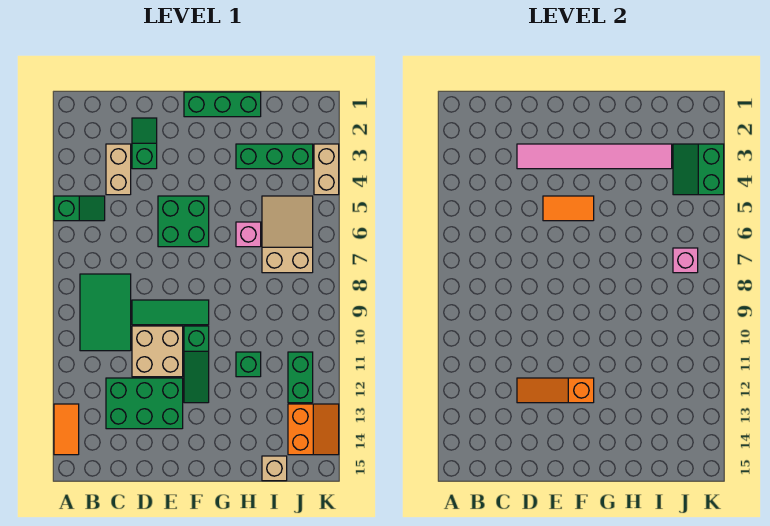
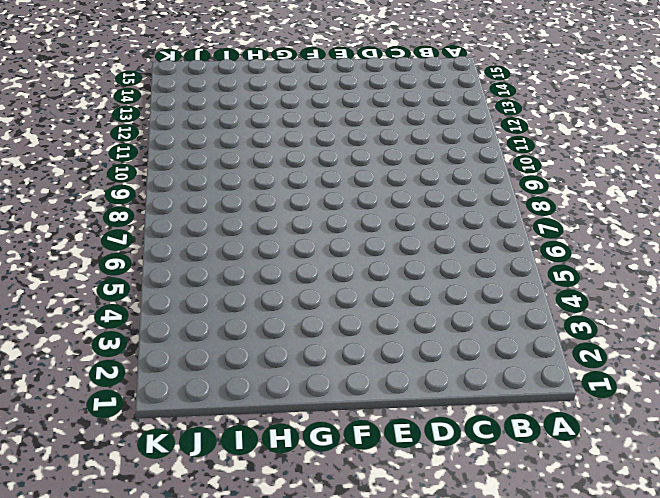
none -> green slope A5:B5 level 1 top A
none -> orange tile A13:A14 level 1
none -> green tile B8:C10 level 1

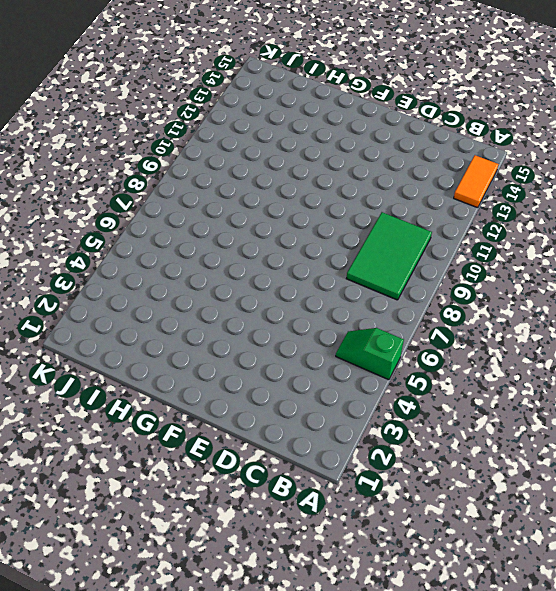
none -> tan brick C3:C4 level 1
none -> green brick C12:E13 level 1
none -> green slope D2:D3 level 1 top 3

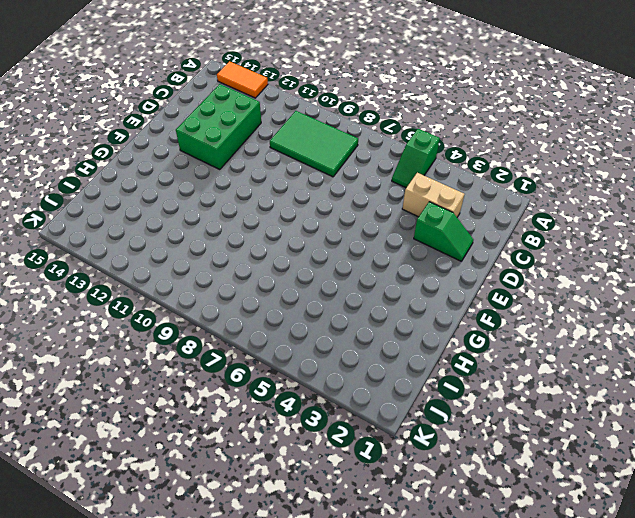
none -> green tile D9:F9 level 1
none -> tan brick D10:E11 level 1
none -> green brick E5:F6 level 1

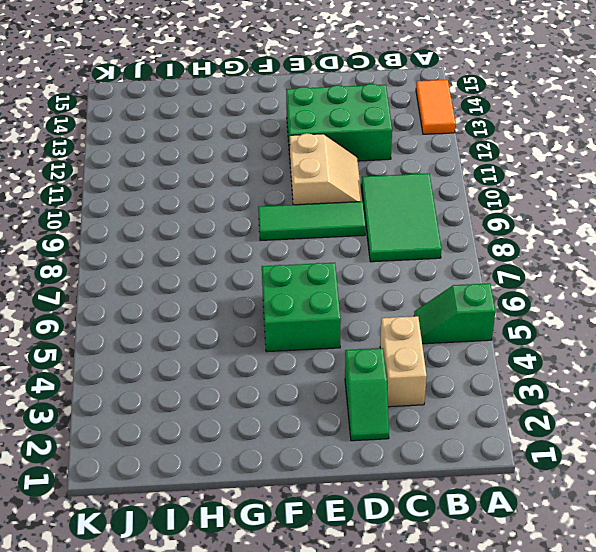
tan slope D10:E11 level 1 top E -> tan brick D10:E11 level 1
none -> green brick F1:H1 level 1
none -> green slope F10:F12 level 1 top 10
none -> green brick H3:J3 level 1

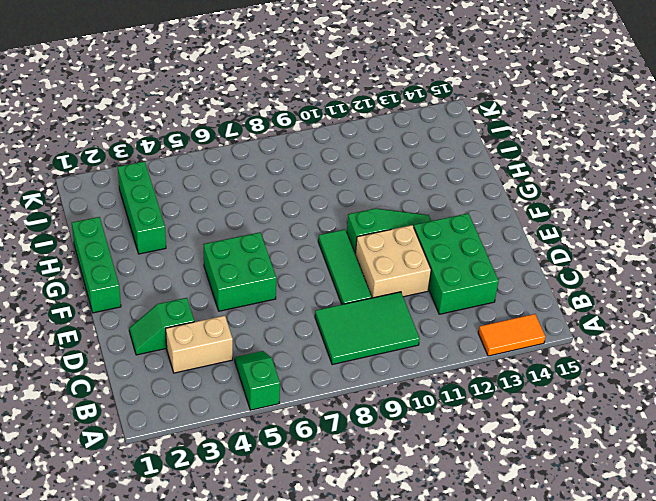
none -> pink brick H6 level 1
none -> green brick H11 level 1
none -> tan slope I5:J7 level 1 top 7

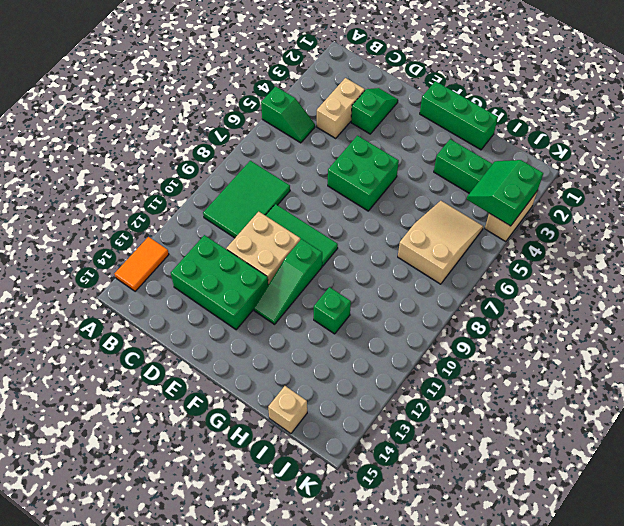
none -> pink brick H6 level 1
none -> green brick J11:J12 level 1
none -> orange slope J13:K14 level 1 top J

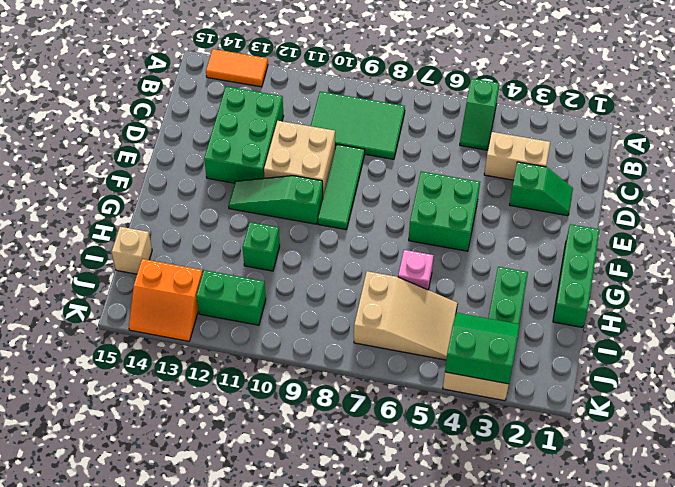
none -> pink tile D3:I3 level 2
none -> orange slope D12:F12 level 2 top F
none -> orange tile E5:F5 level 2

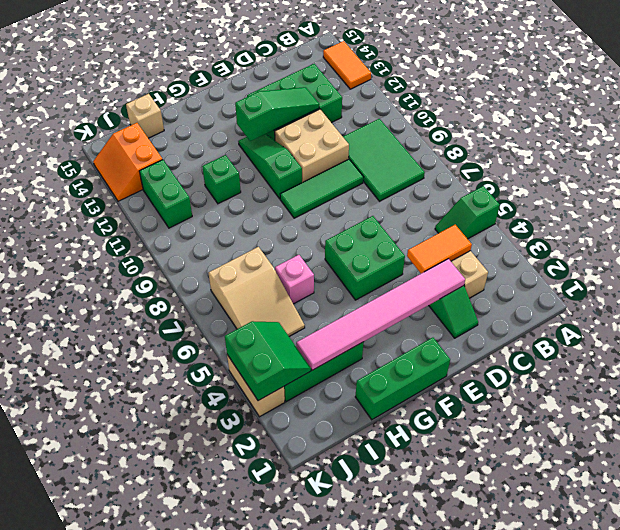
orange tile C4:D4 level 2 -> orange tile E5:F5 level 2
green slope D12:F12 level 2 top F -> orange slope D12:F12 level 2 top F
none -> pink brick J7 level 2

